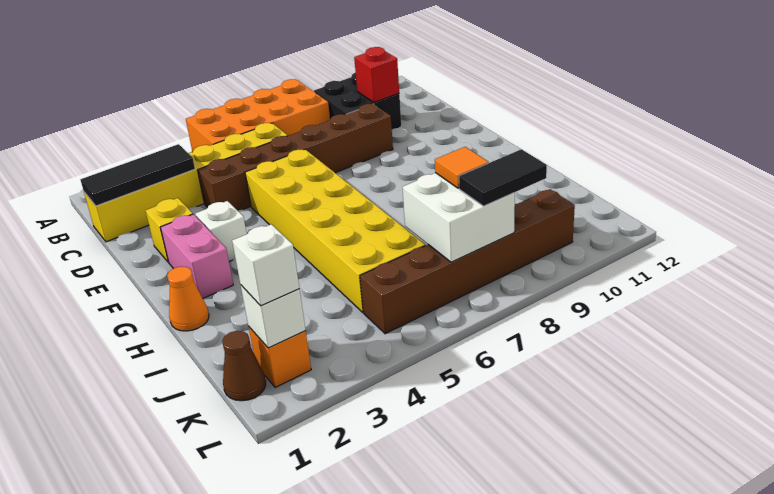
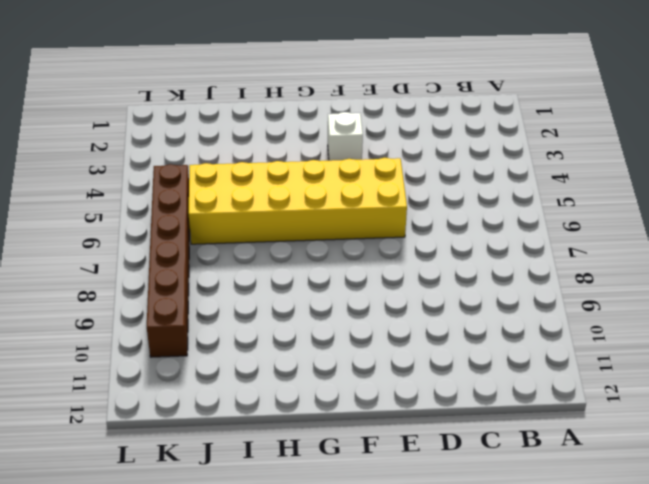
none -> orange brick A5:B8 level 1
none -> black brick B9:C10 level 1
none -> yellow brick C1:C6 level 1

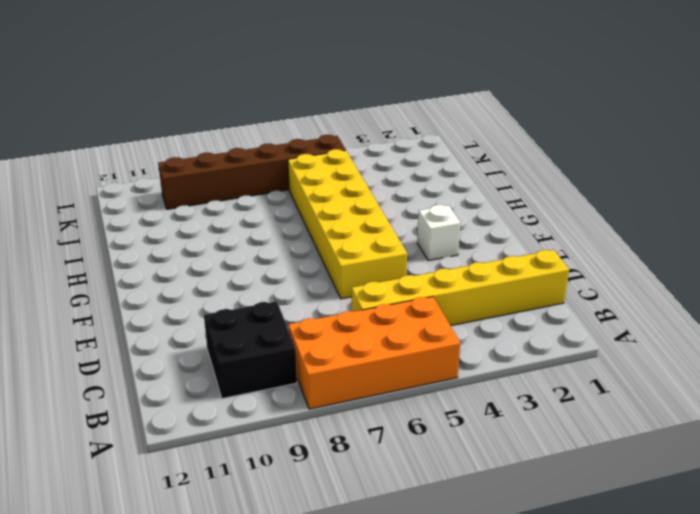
none -> brown brick D4:D9 level 1
none -> yellow brick E2 level 1
none -> pink brick F2:G2 level 1

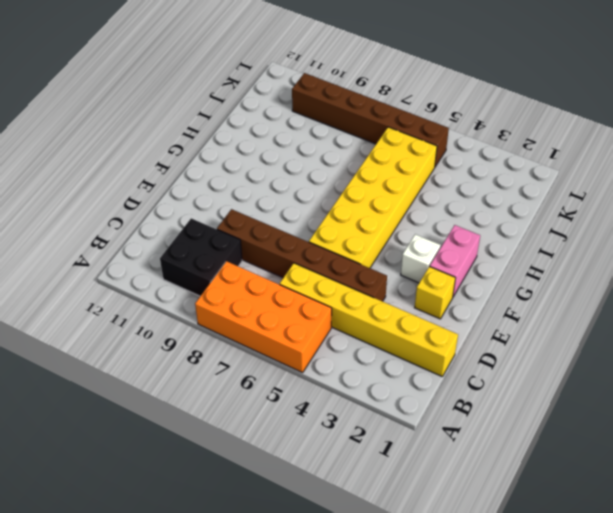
none -> orange cone H1 level 1
none -> brown cone K1 level 1
none -> orange brick K2 level 1

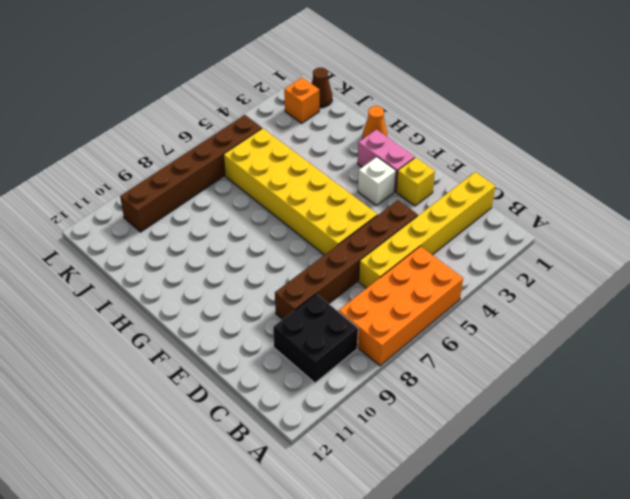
none -> black tile C1:C3 level 2
none -> red brick C10 level 2
none -> white brick J7:K8 level 2

